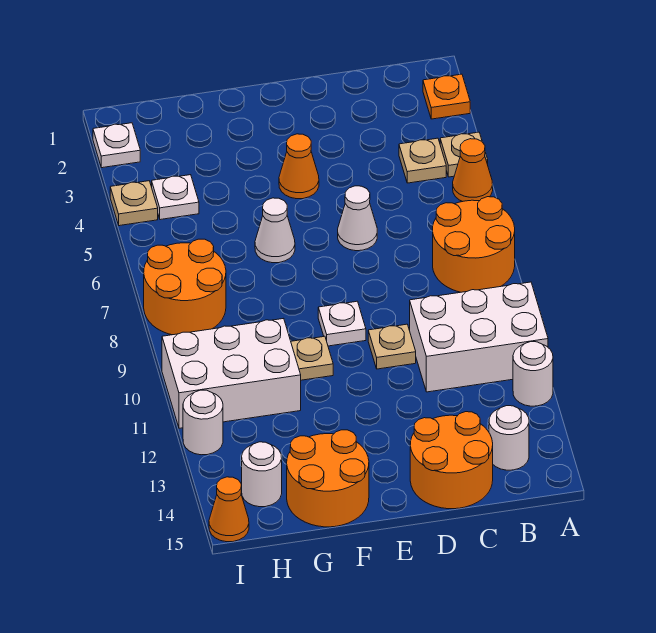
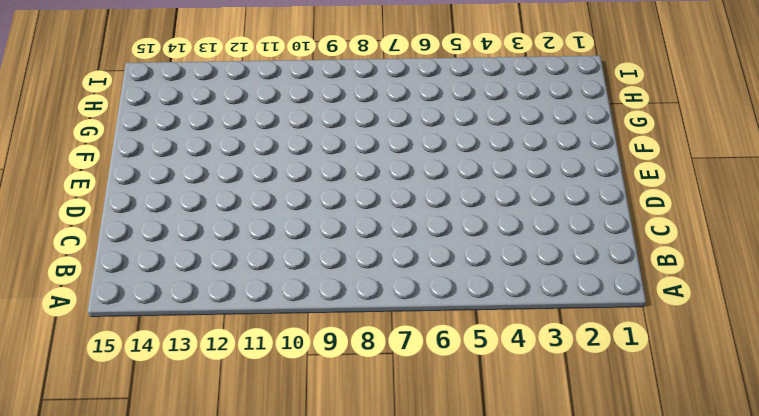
none -> orange plate A2 level 1
none -> tan plate A4 level 1
none -> orange cone A5 level 1

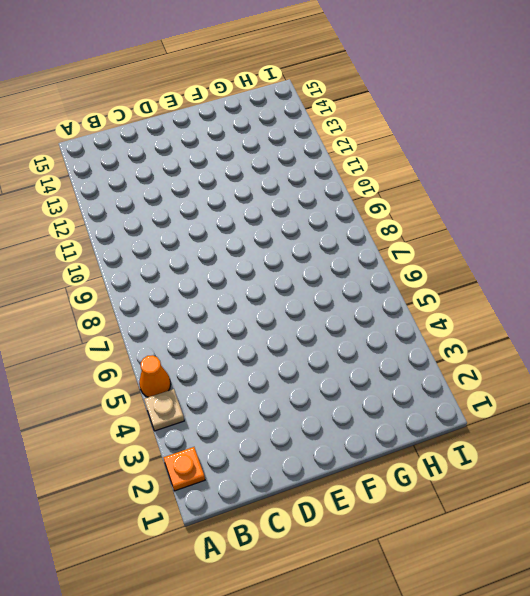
none -> orange round brick A7:B8 level 1
none -> white brick A10:C11 level 1
none -> white round brick A12 level 1

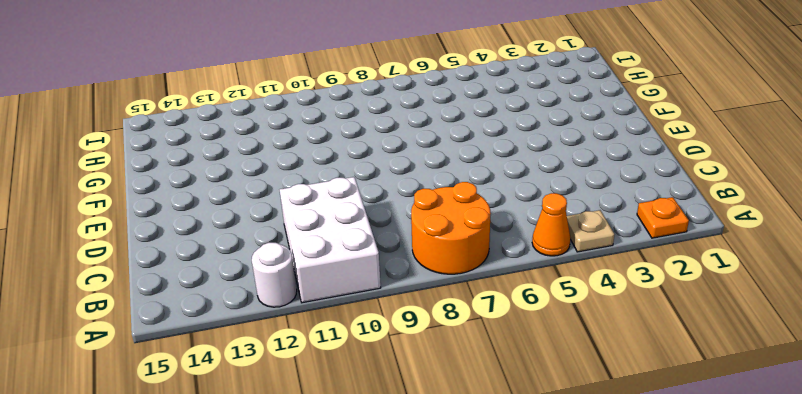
none -> tan plate B4 level 1
none -> white round brick B14 level 1
none -> orange round brick C14:D15 level 1

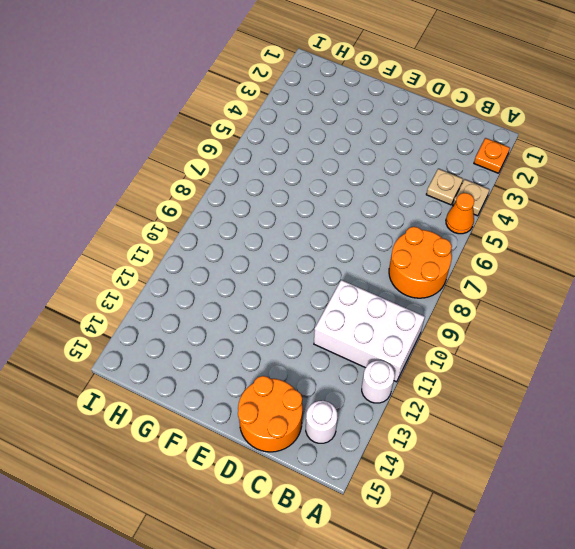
none -> white cone D6 level 1
none -> tan plate D10 level 1
none -> orange cone E4 level 1

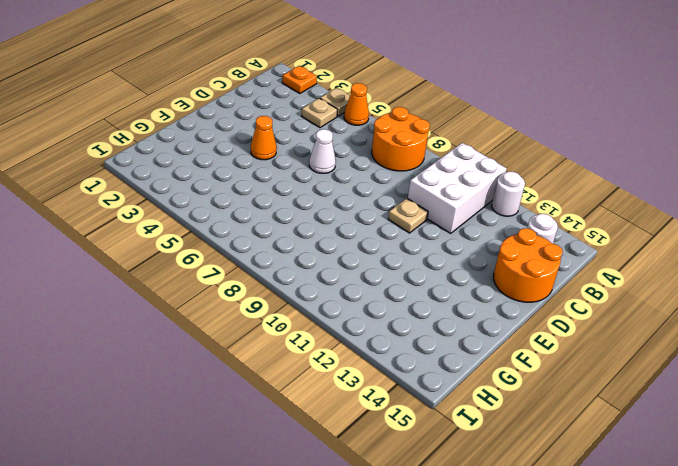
none -> white plate E9 level 1
none -> white cone F6 level 1
none -> tan plate F10 level 1

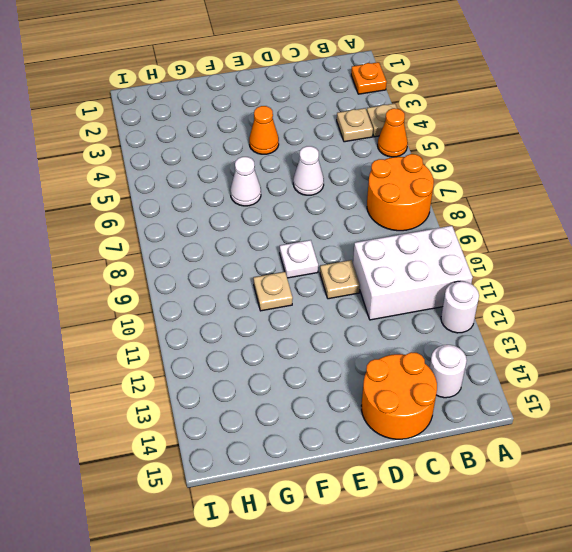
none -> orange round brick F14:G15 level 1
none -> white brick G10:I11 level 1
none -> white plate H4 level 1

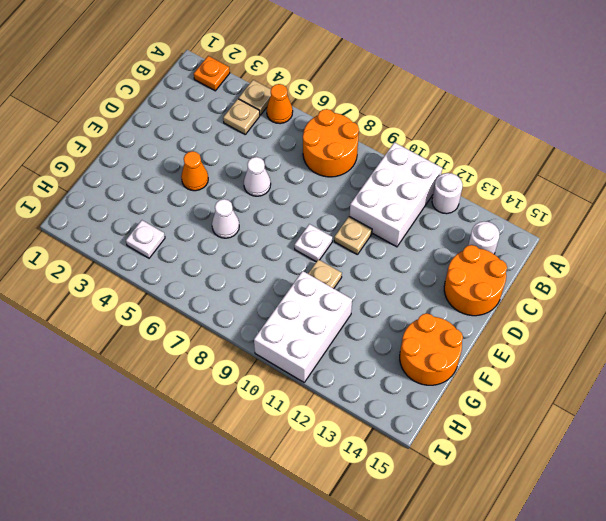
none -> orange round brick H7:I8 level 1
none -> white round brick H14 level 1
none -> white plate I2 level 1

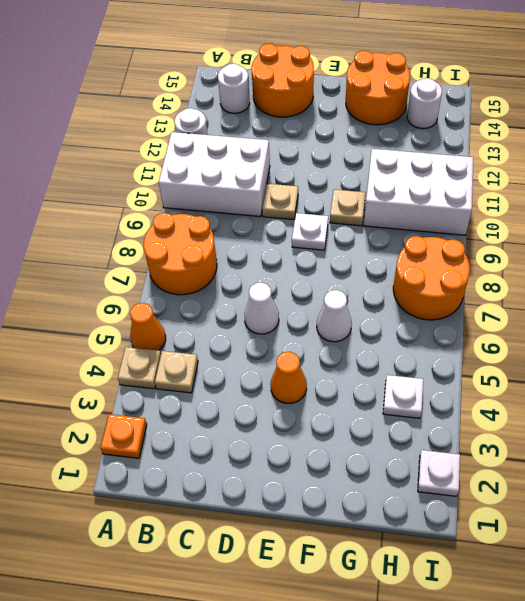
none -> tan plate I4 level 1
none -> white round brick I12 level 1
none -> orange cone I15 level 1

